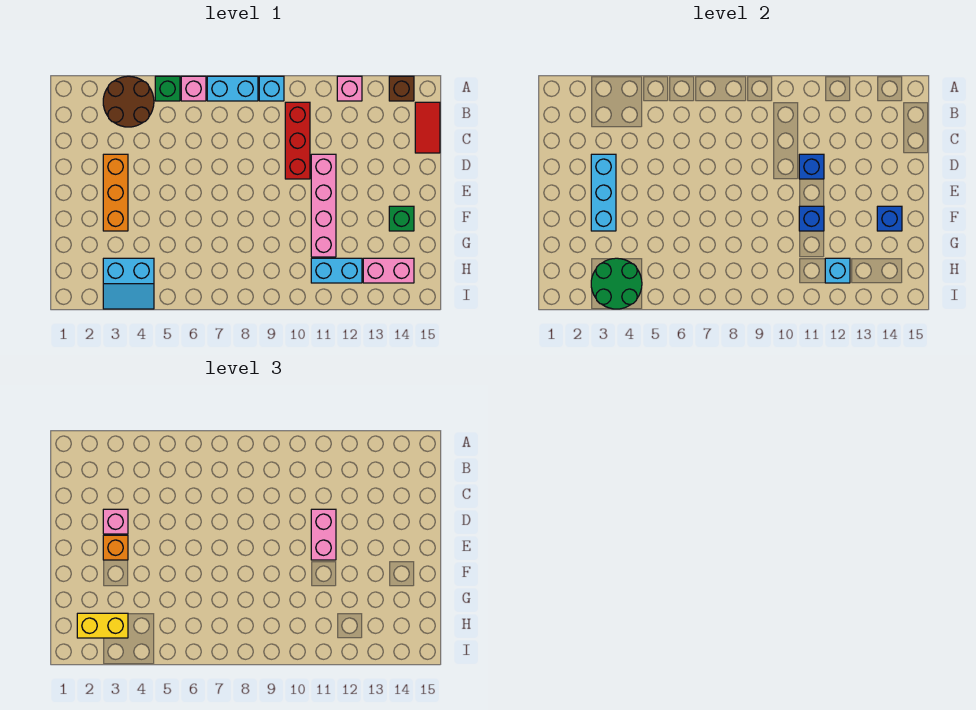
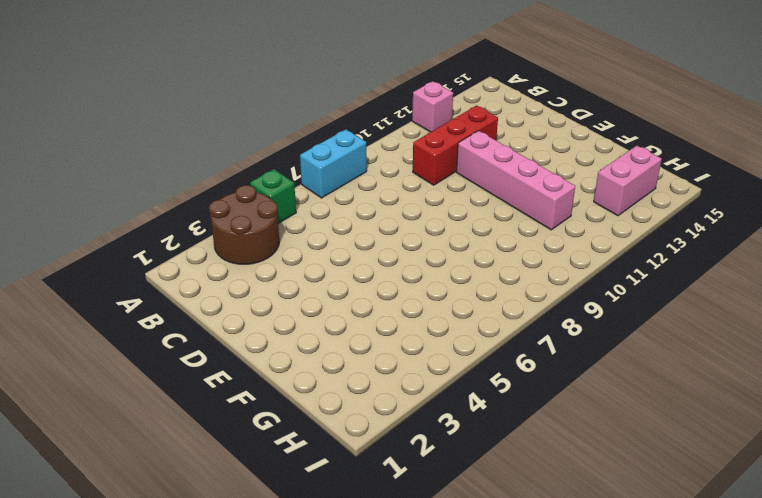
red brick C10:C12 level 1 -> red brick B10:D10 level 1
none -> pink brick A6 level 1
none -> cyan brick A9 level 1
none -> brown brick A14 level 1

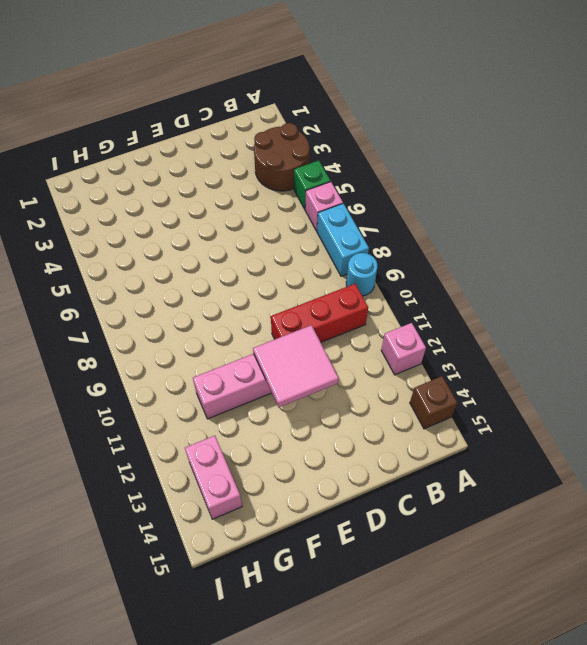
cyan round brick A9 level 1 -> cyan brick A9 level 1
pink tile D11:E12 level 2 -> blue brick D11 level 2
none -> red tile B15:C15 level 1
none -> orange brick D3:F3 level 1
none -> green brick F14 level 1

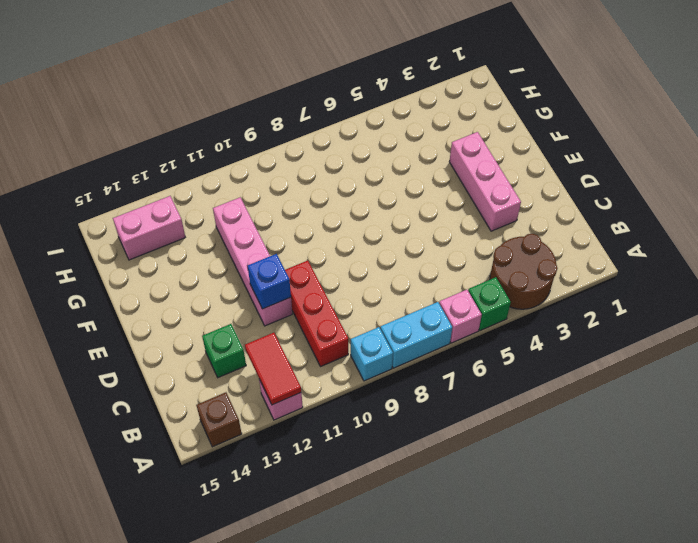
red tile A12:B12 level 2 -> red tile B15:C15 level 1
green brick C13 level 1 -> green brick F14 level 1
pink brick D3:F3 level 1 -> orange brick D3:F3 level 1
none -> cyan slope H3:I4 level 1 top H
none -> cyan brick H11:H12 level 1
none -> cyan brick D3:F3 level 2

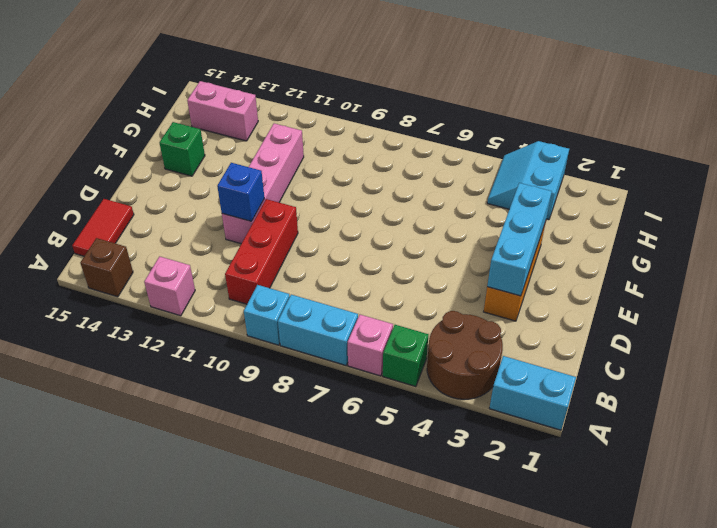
cyan brick A1:A2 level 1 -> cyan brick H11:H12 level 1
cyan slope H3:I4 level 1 top 3 -> cyan slope H3:I4 level 1 top H
none -> blue brick F11 level 2
none -> blue brick F14 level 2
none -> green round brick H3:I4 level 2

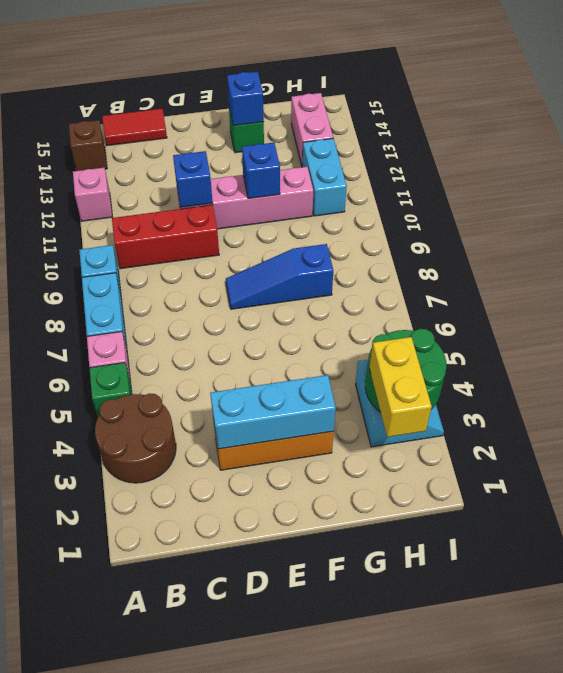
blue slope E8:G8 level 1 top G -> none
none -> cyan brick H12 level 2
none -> pink brick D3 level 3
none -> pink brick D11:E11 level 3

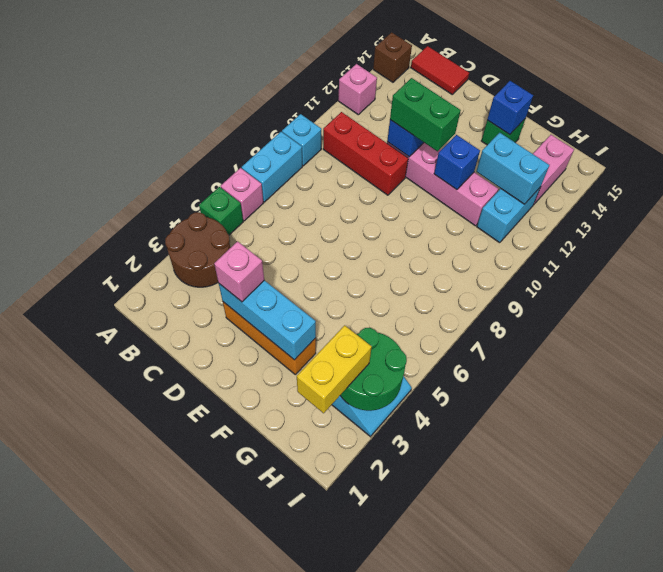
green brick D11:E11 level 3 -> pink brick D11:E11 level 3
cyan brick G12:H12 level 2 -> cyan brick H12 level 2
none -> orange brick E3 level 3

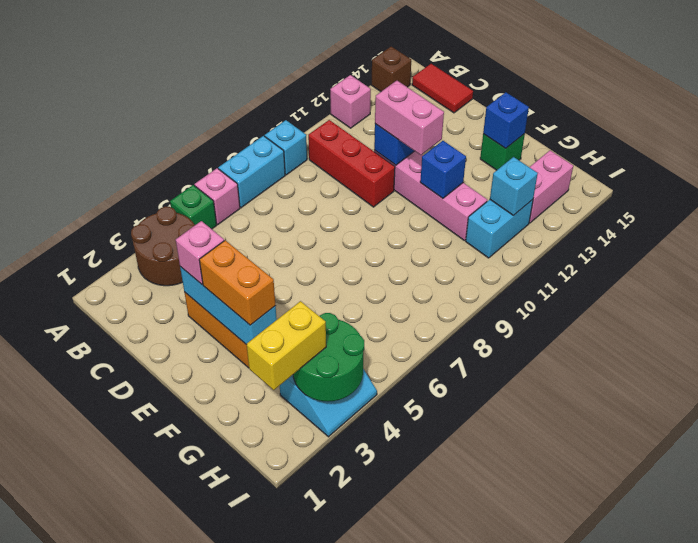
orange brick E3:F3 level 3 -> orange brick E3 level 3

